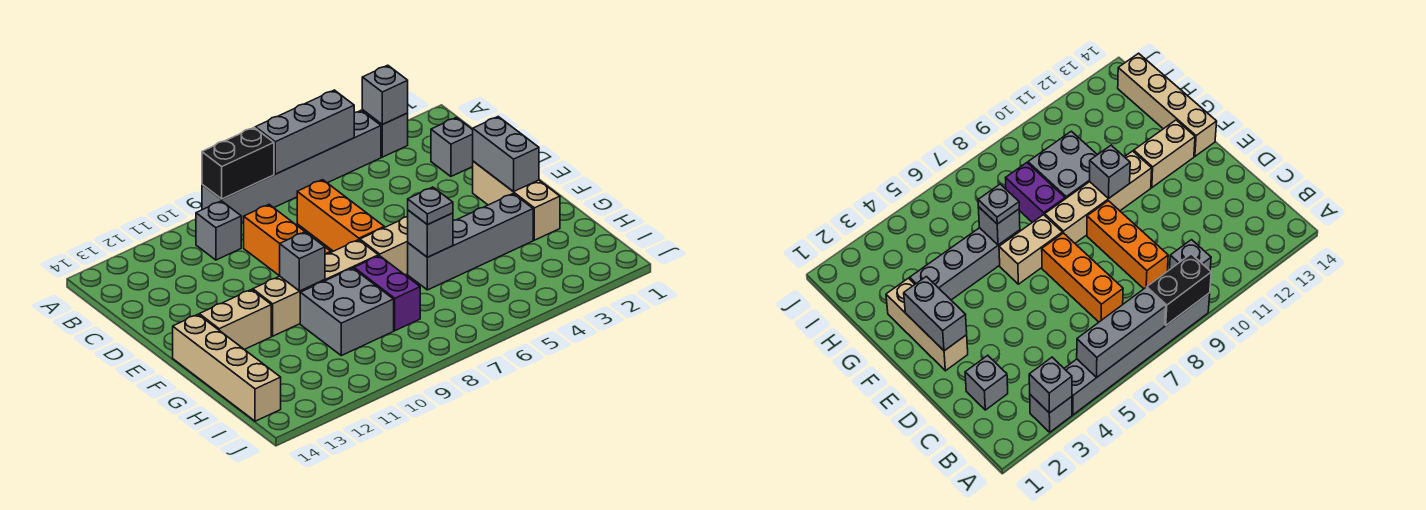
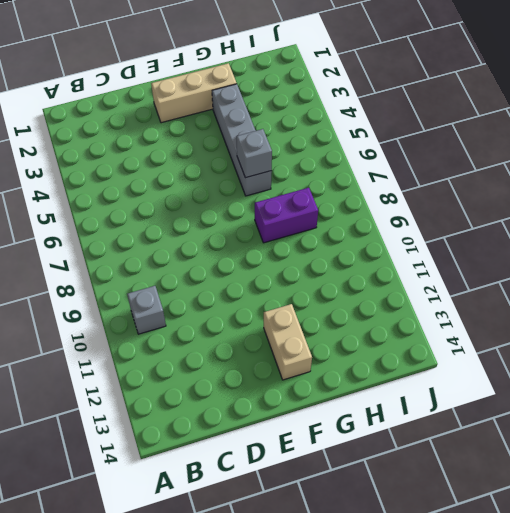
none -> grey brick A3 level 1
none -> grey brick A4:A9 level 1
none -> grey brick C2 level 1

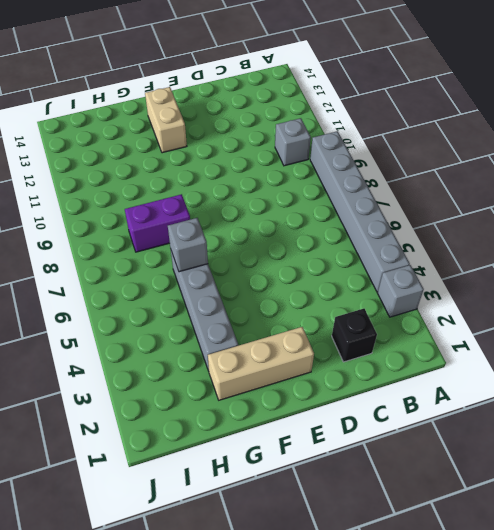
black brick C2 level 1 -> grey brick C2 level 1
none -> orange brick C7:E7 level 1
none -> orange brick C9:E9 level 1
none -> tan brick F6:F7 level 1

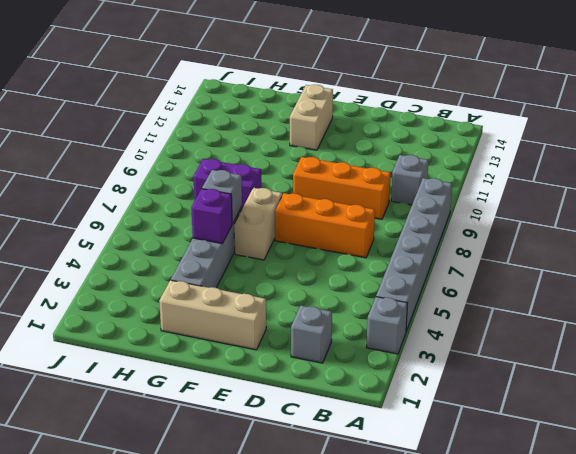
purple brick G5 level 2 -> none
none -> tan brick F8:F11 level 1
none -> tan brick F14:I14 level 1
none -> grey brick G9:H10 level 1

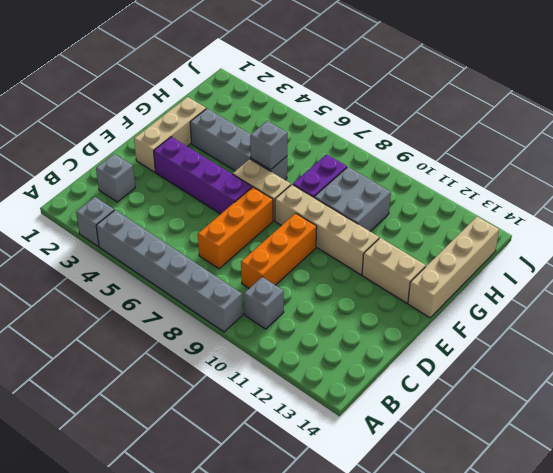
purple brick E3:E6 level 1 -> none
none -> grey brick A3 level 2
none -> grey brick A5:A7 level 2
none -> black brick A8:A9 level 2

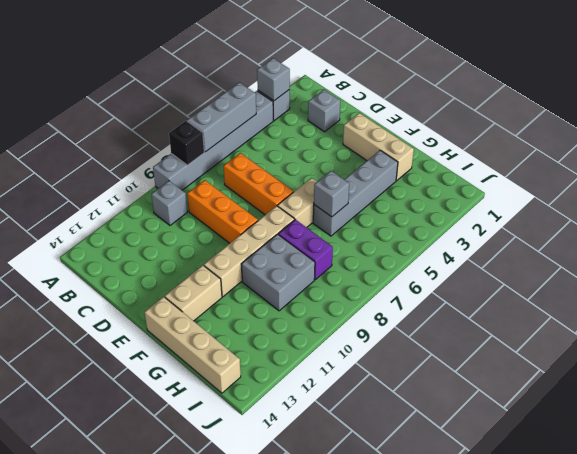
black brick A8 level 2 -> black brick A8:A9 level 2
none -> grey brick E2:F2 level 2
none -> grey brick F10 level 2
none -> grey plate G6 level 3

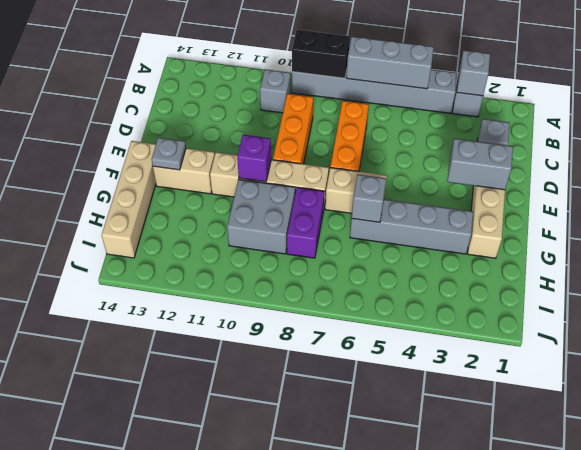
grey brick E2:E3 level 2 -> grey brick E2:F2 level 2
purple brick F10 level 2 -> grey brick F10 level 2
grey plate F13 level 2 -> grey plate G6 level 3

